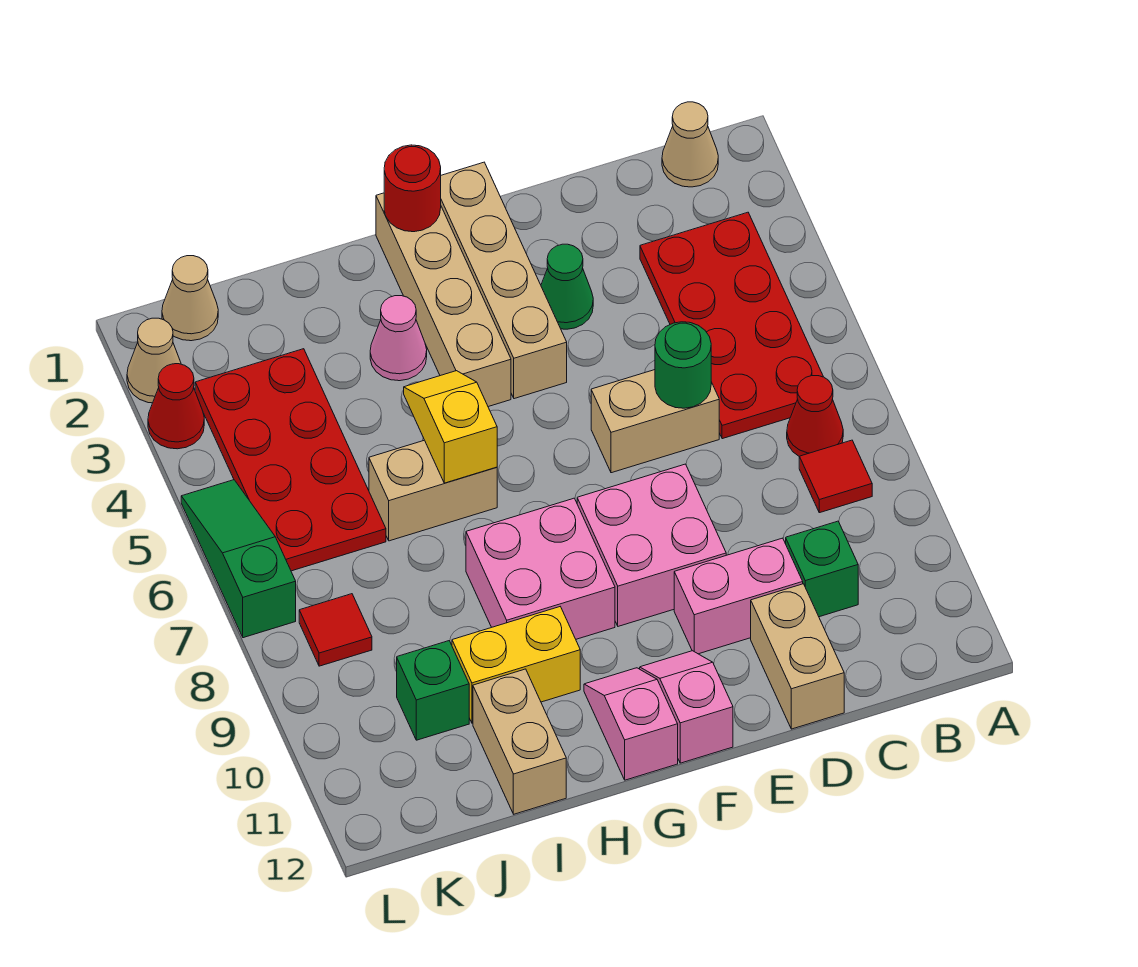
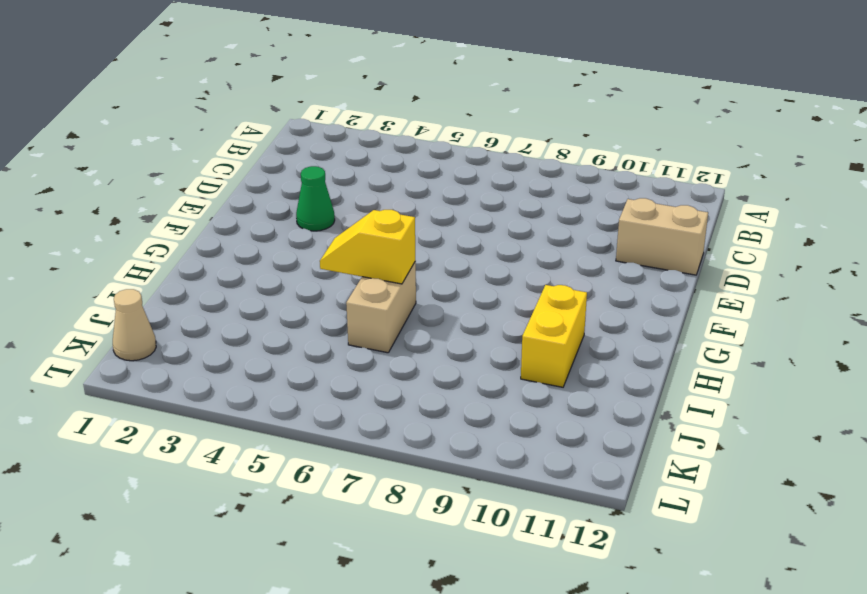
none -> tan cone B1 level 1
none -> red plate B3:C6 level 1
none -> red cone B7 level 1

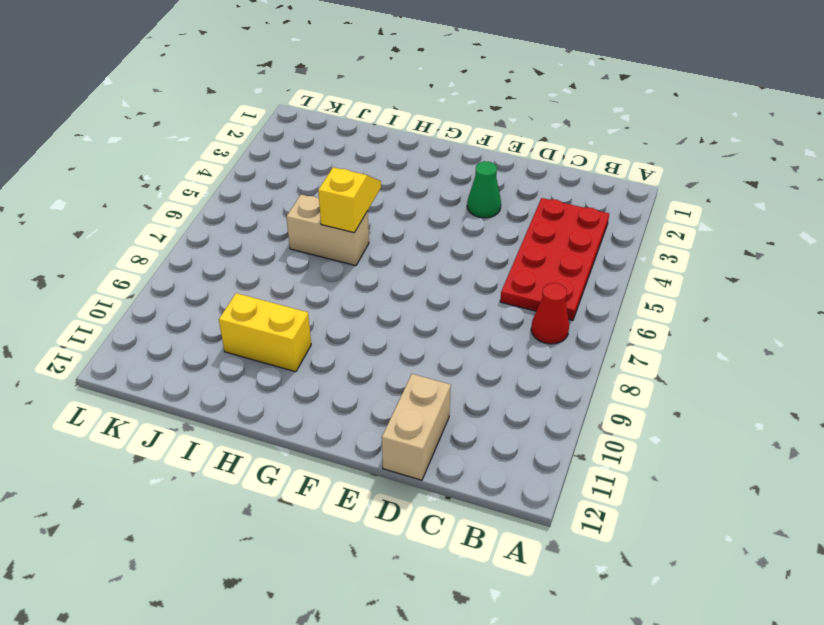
none -> tan cone B1 level 1
none -> red tile B8 level 1
none -> green brick C10 level 1

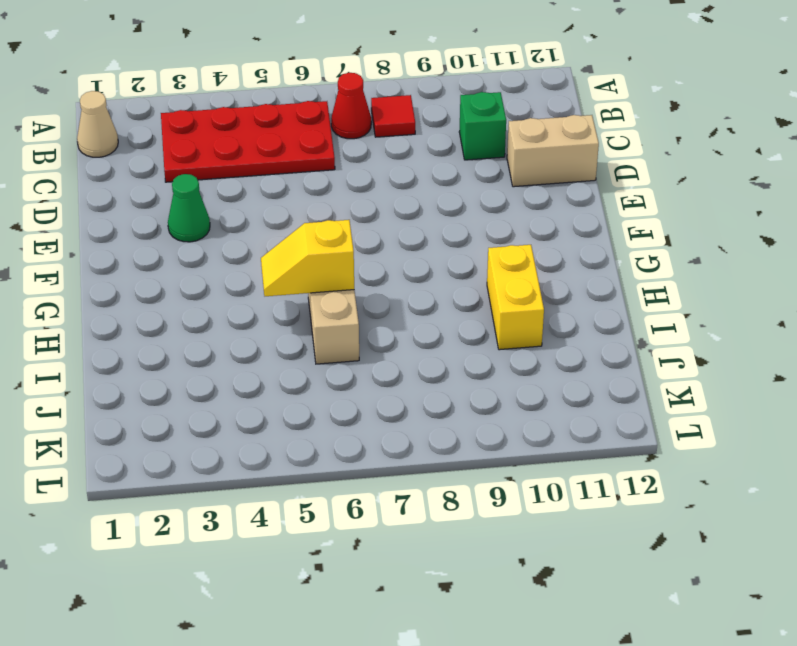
none -> tan brick D6:E6 level 1
none -> pink brick D10:E10 level 1
none -> pink brick E8:F9 level 1

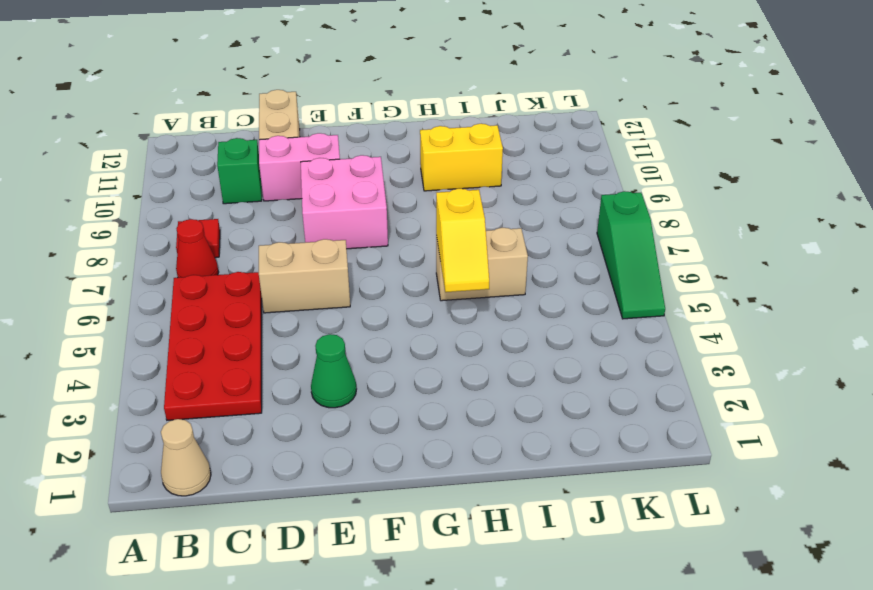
none -> tan brick F1:F4 level 1
none -> pink slope F11:F12 level 1 top 12
none -> tan brick G1:G4 level 1

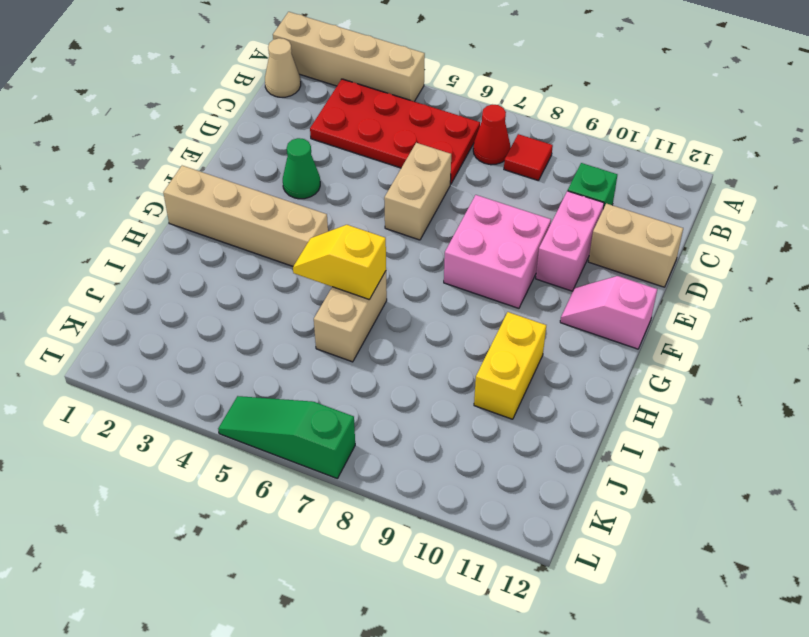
tan brick A1:A4 level 1 -> tan brick F1:F4 level 1
none -> pink brick G8:H9 level 1
none -> pink slope G11:G12 level 1 top 12
none -> pink cone H3 level 1

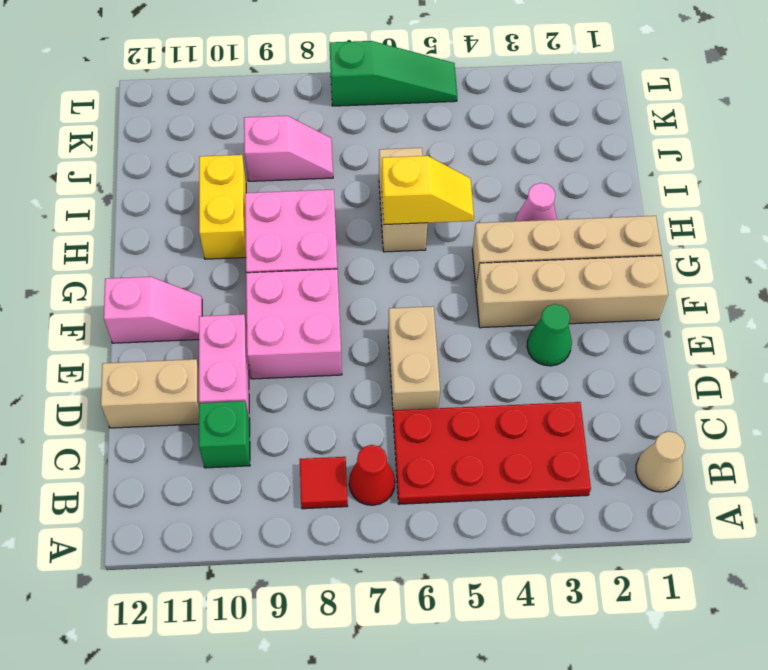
pink slope J8:J9 level 1 top 9 -> pink slope G11:G12 level 1 top 12
none -> tan brick I11:I12 level 1
none -> red plate J3:K6 level 1
none -> green brick J10 level 1

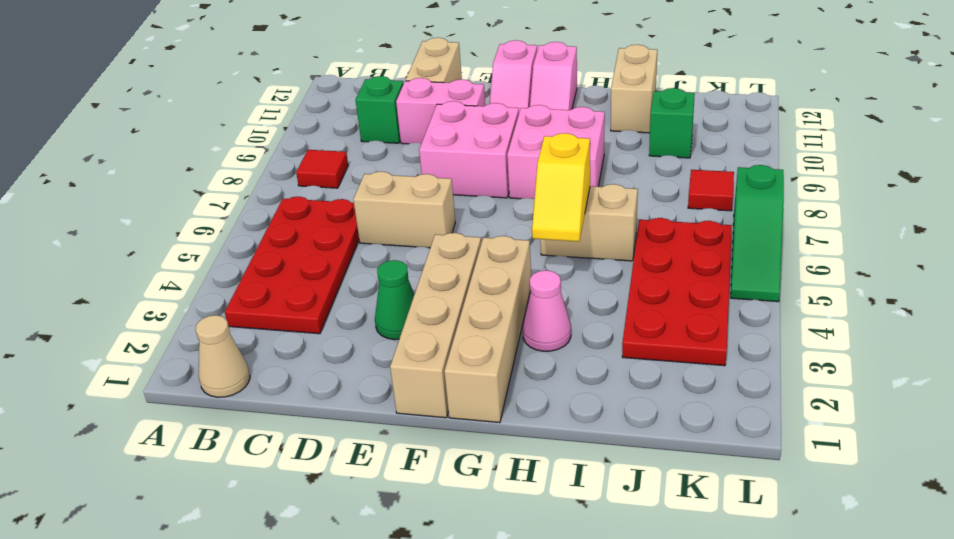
none -> red cone B7 level 1
none -> yellow brick H10:I10 level 1
none -> tan cone K1 level 1

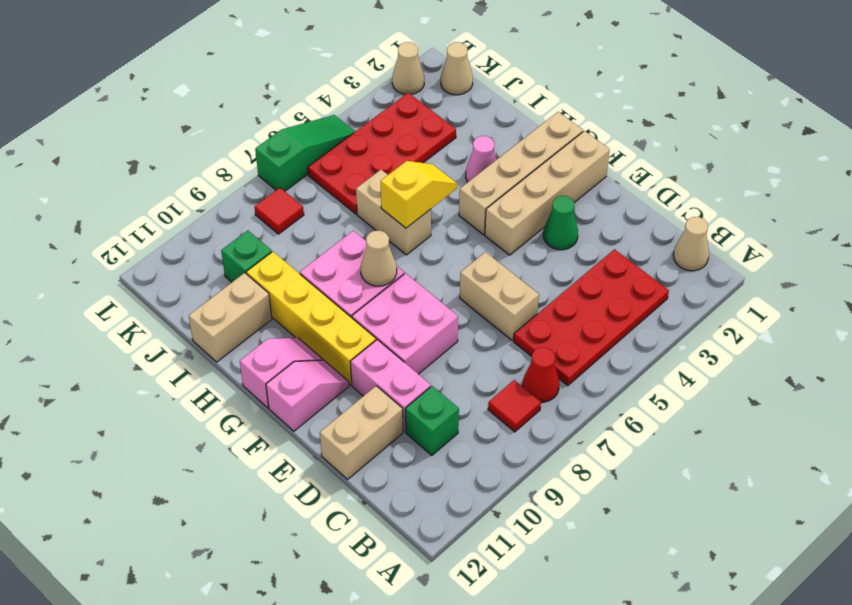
yellow brick F10:I10 level 1 -> yellow brick H10:I10 level 1
tan cone G8 level 2 -> none
none -> red cone L3 level 1
none -> green round brick D6 level 2
none -> red round brick G1 level 2

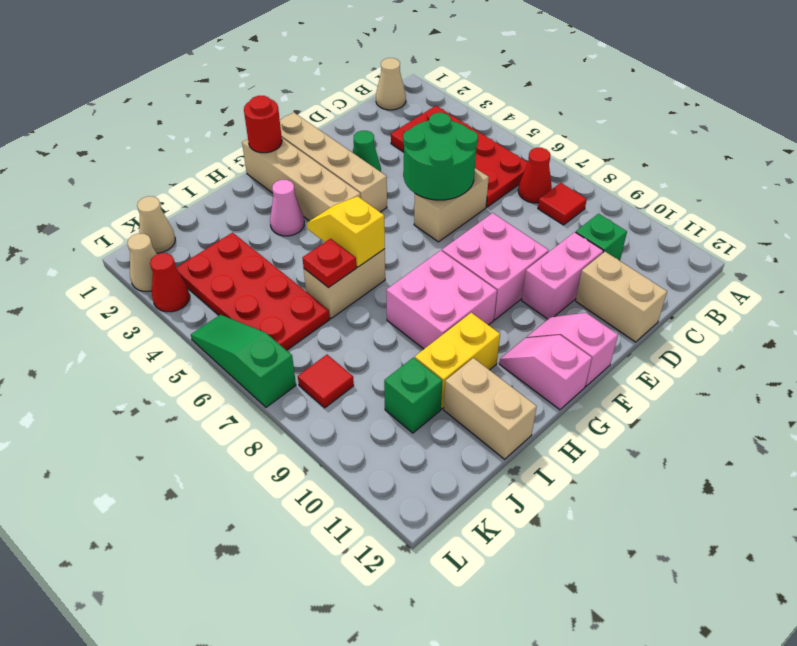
green round brick D5:E6 level 2 -> green round brick D6 level 2
red plate I6 level 2 -> none

